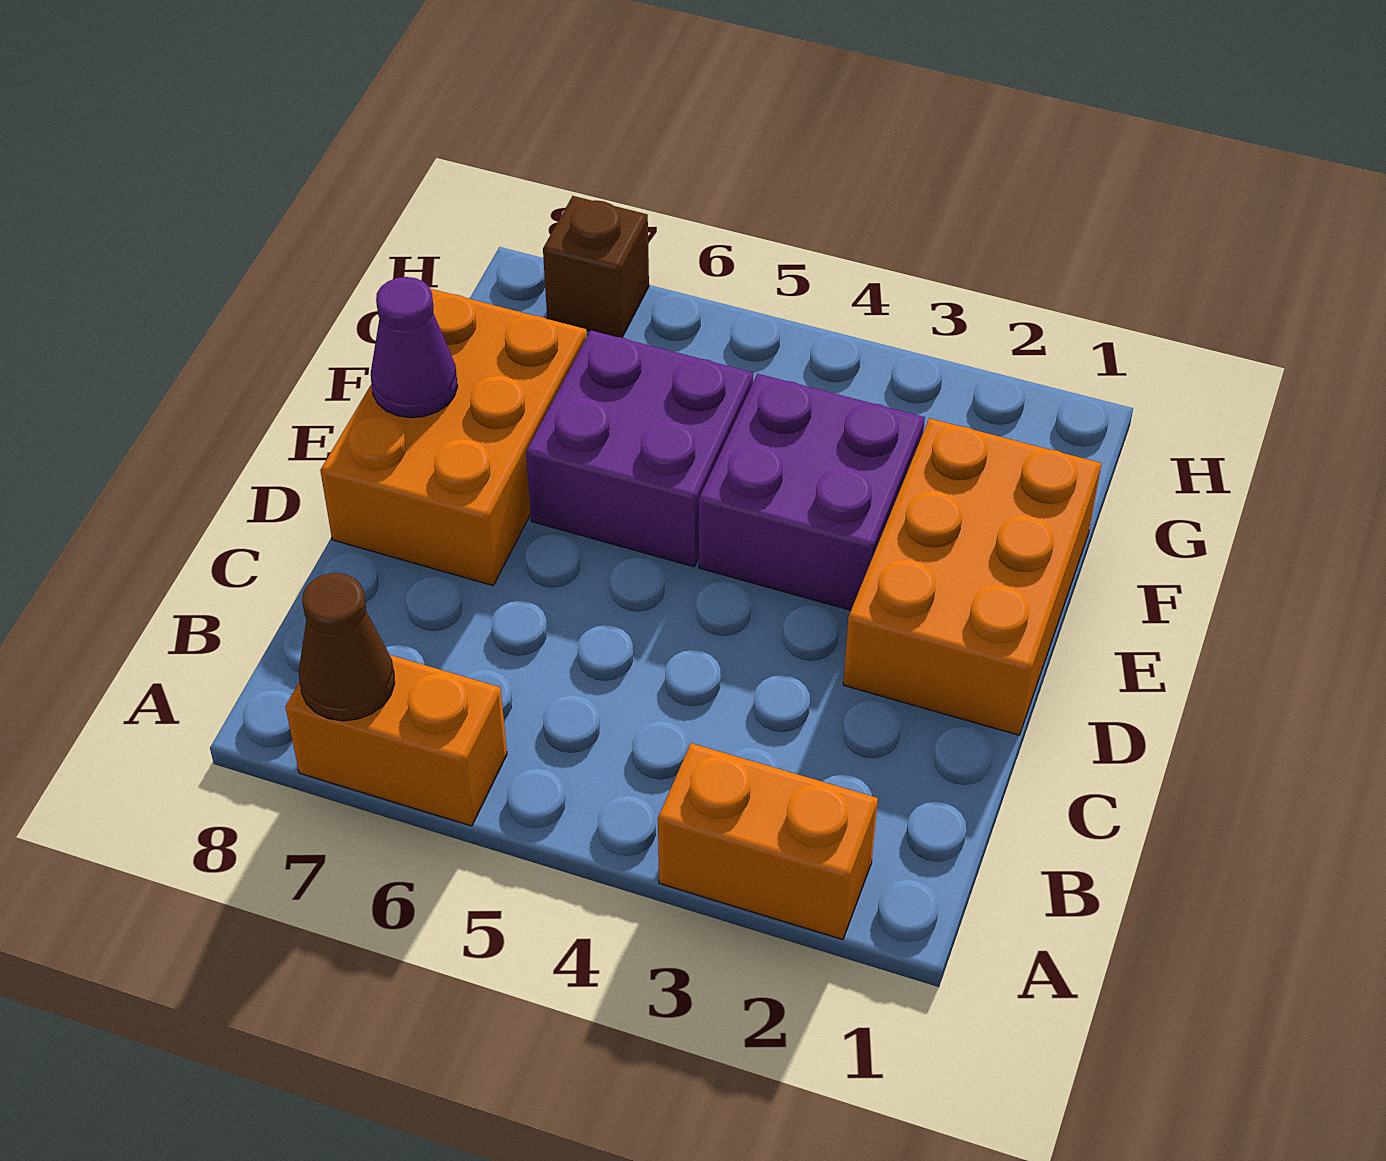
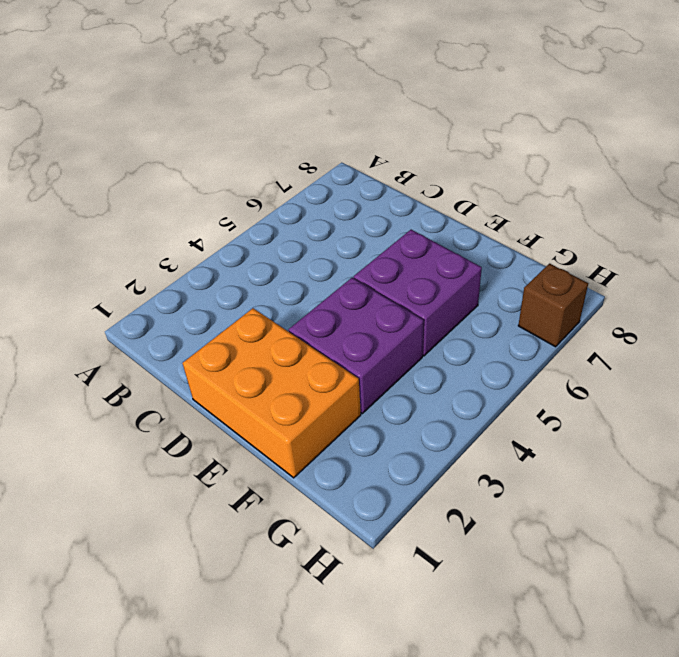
none -> orange brick A2:A3 level 1
none -> orange brick A6:A7 level 1

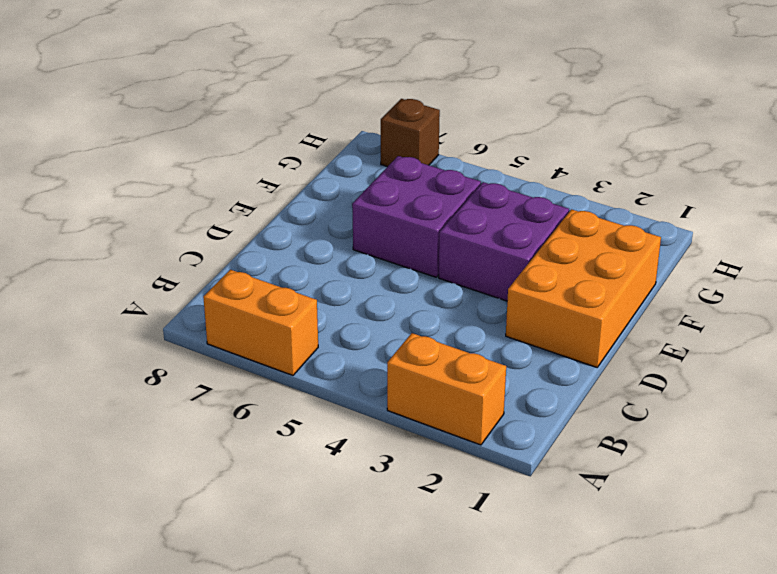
none -> orange brick D7:F8 level 1
none -> brown cone A7 level 2

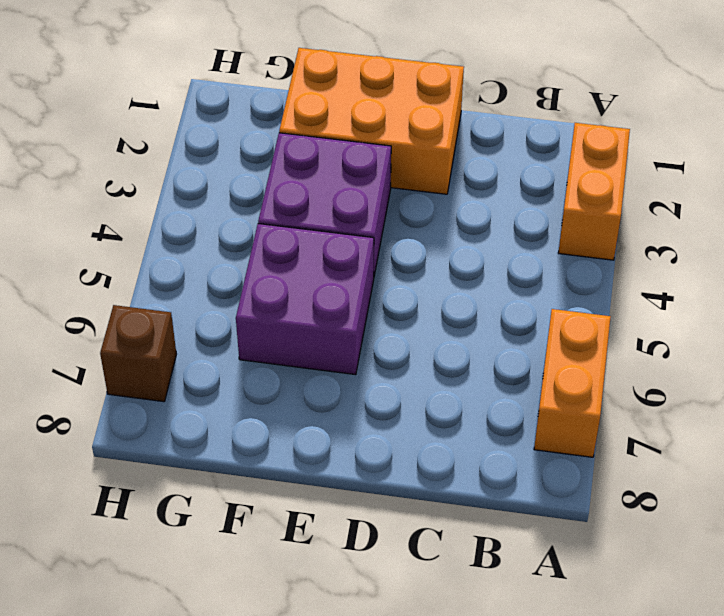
none -> orange brick D7:F8 level 1
none -> brown cone A7 level 2

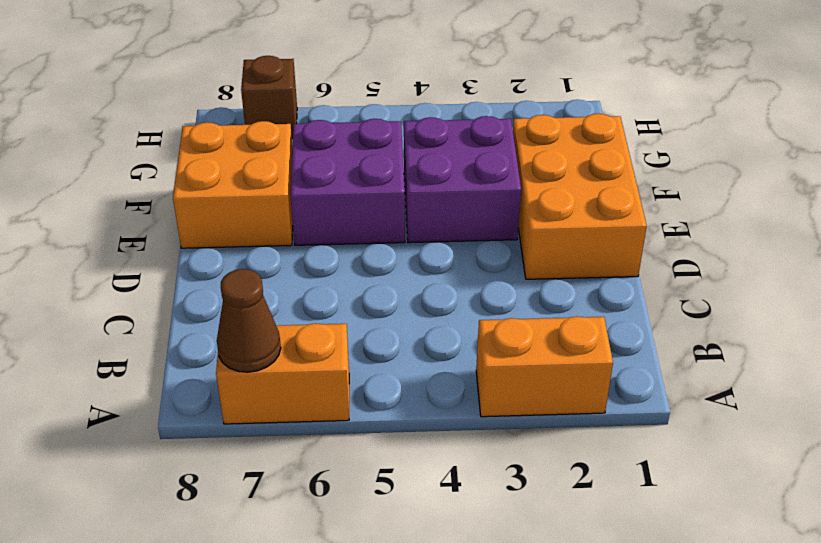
orange brick E7:F8 level 1 -> orange brick D7:F8 level 1
none -> purple cone E8 level 2

